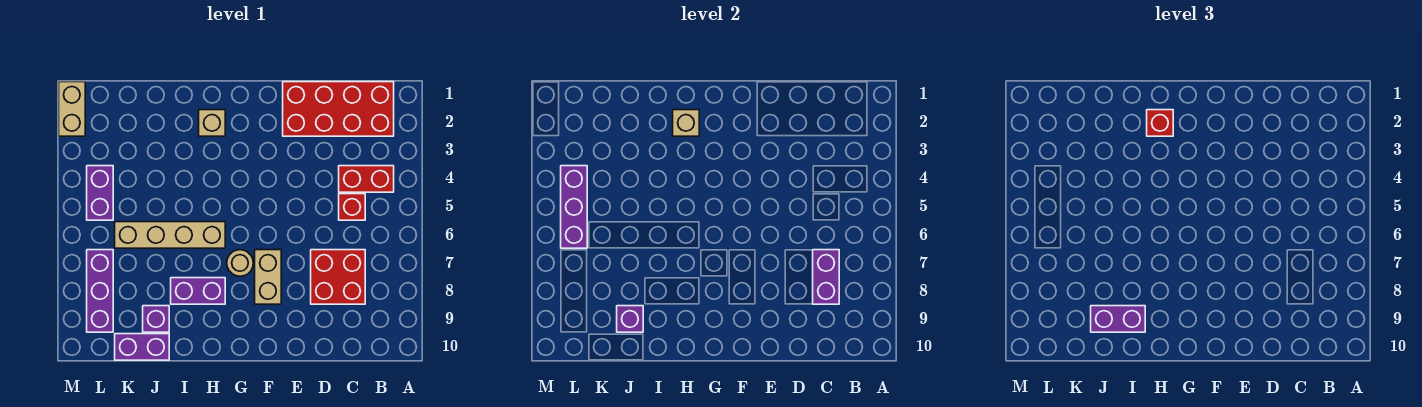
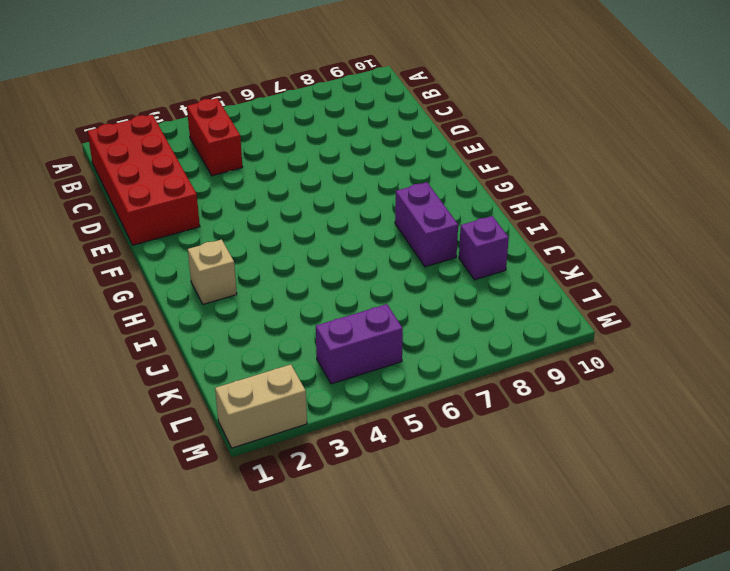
none -> red brick C5 level 1
none -> red brick C7:D8 level 1
none -> tan brick F7:F8 level 1

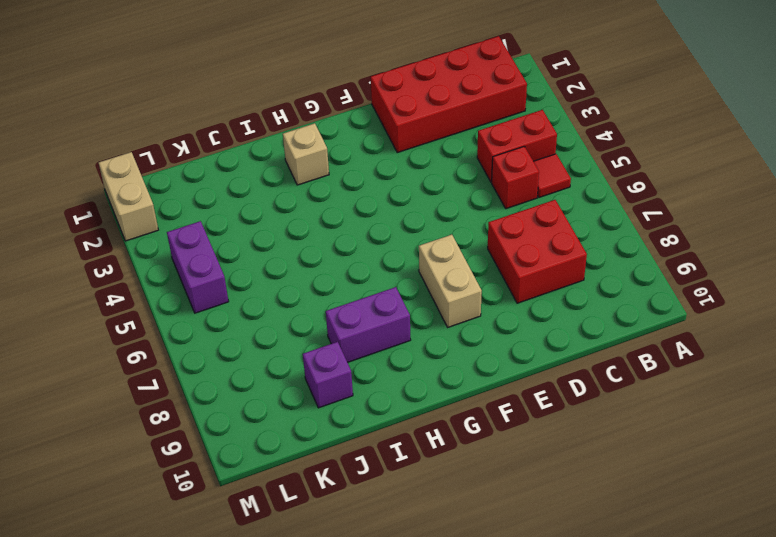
red tile B5 level 1 -> none
none -> tan round brick G7 level 1
none -> tan brick H6:K6 level 1
none -> purple brick J10:K10 level 1

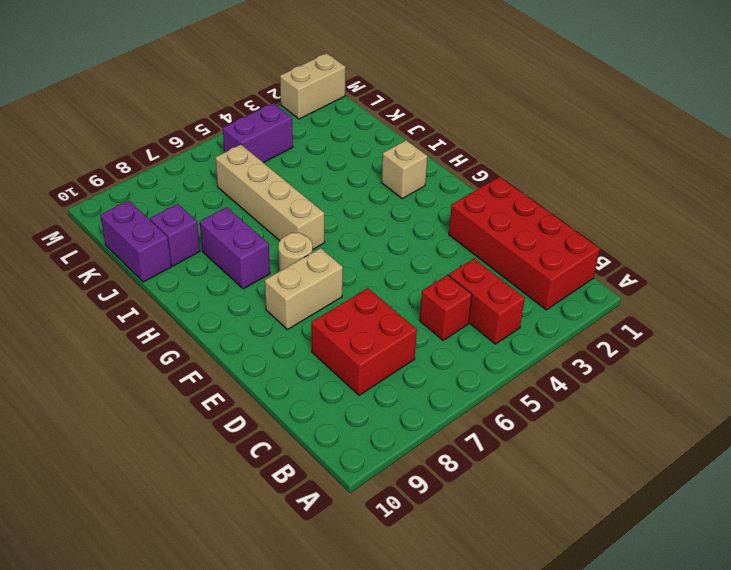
none -> purple brick L7:L9 level 1
none -> purple brick C7:C8 level 2
none -> tan brick H2 level 2

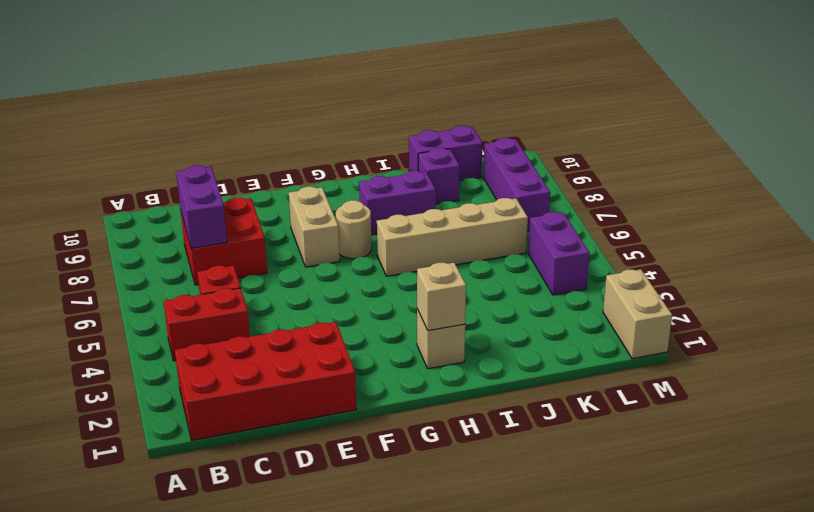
none -> purple brick J9 level 2
none -> purple brick L4:L6 level 2
none -> red brick H2 level 3

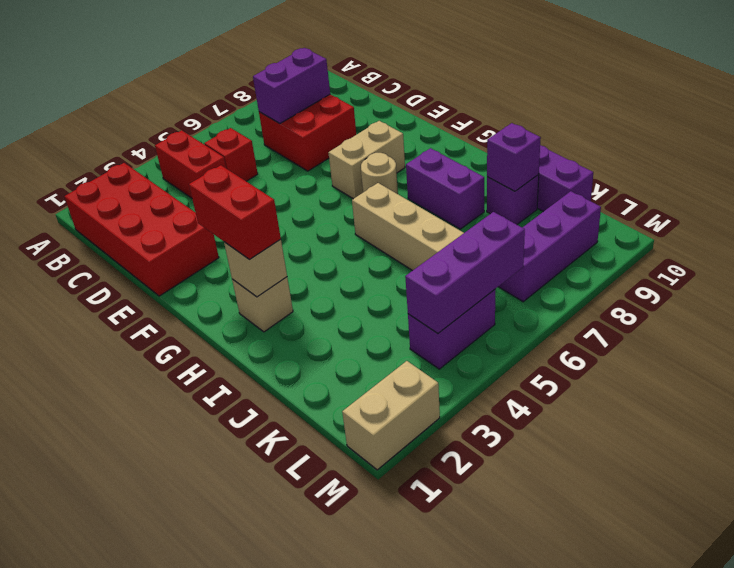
red brick G2:H2 level 3 -> red brick H2 level 3
none -> purple brick I9:J9 level 3

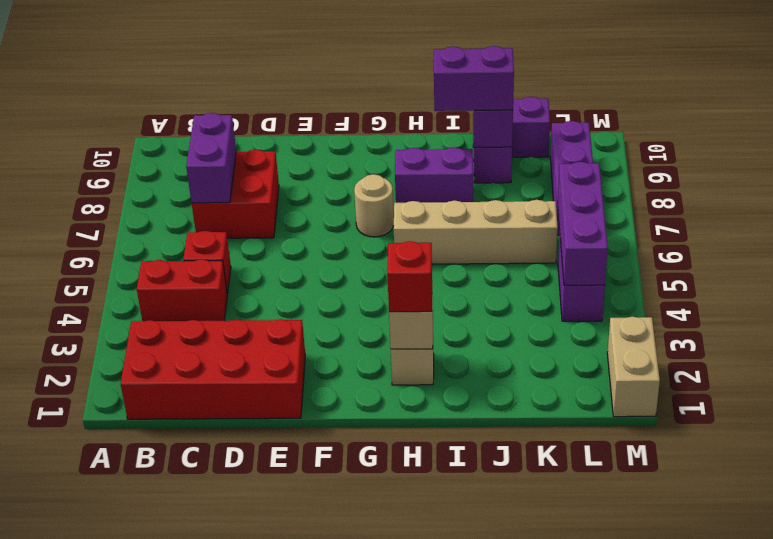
none -> tan brick F7:F8 level 1

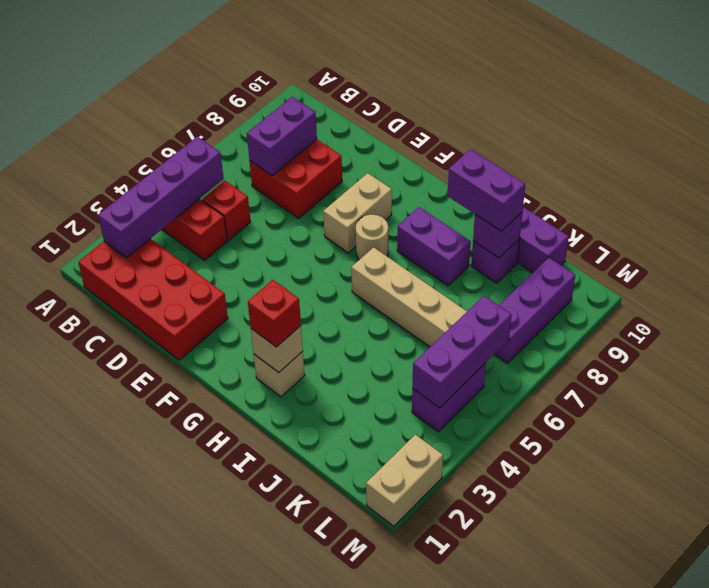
purple brick B2:B5 level 2 -> none

